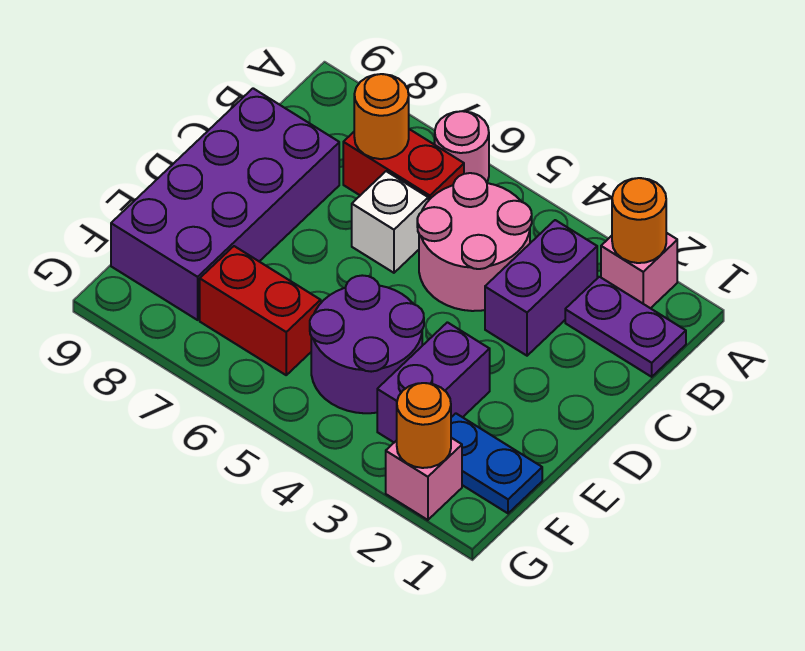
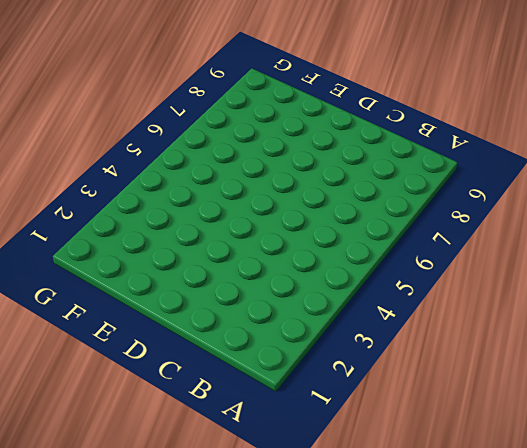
none -> pink brick A2 level 1
none -> pink round brick A6 level 1
none -> purple plate B1:B2 level 1

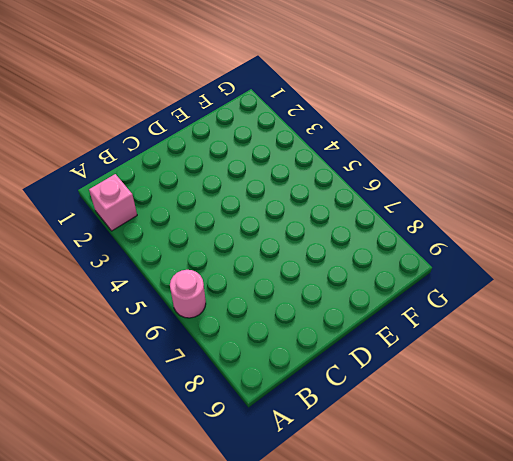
none -> purple plate B1:B2 level 1
none -> purple brick B3:C3 level 1
none -> pink round brick B4:C5 level 1

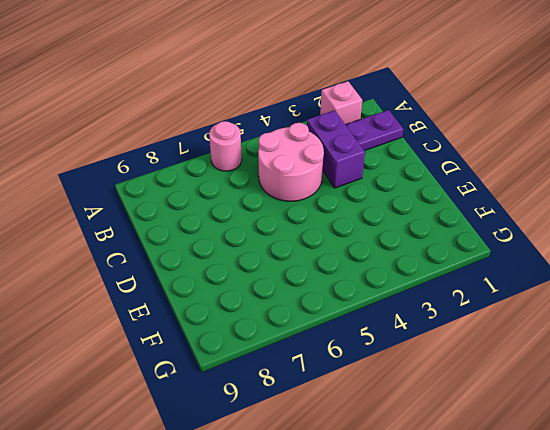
none -> red brick B6:B7 level 1
none -> white brick C6 level 1
none -> purple brick C8:F9 level 1

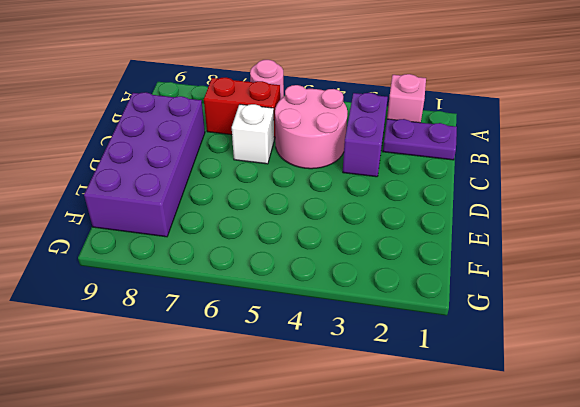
none -> purple brick E3:F3 level 1
none -> purple round brick E4:F5 level 1
none -> blue plate F1:F2 level 1

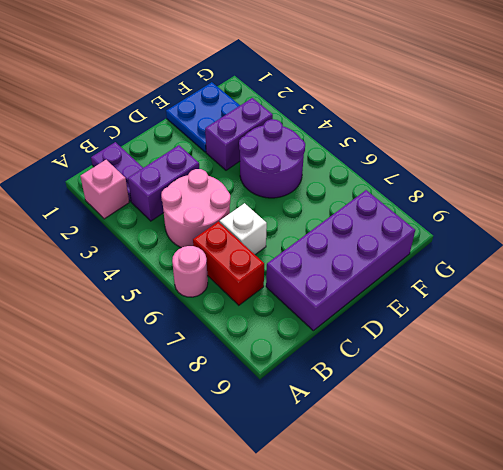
blue plate E1:F2 level 1 -> blue plate F1:F2 level 1
none -> red brick F6:F7 level 1
none -> pink brick G2 level 1
none -> orange round brick A2 level 2

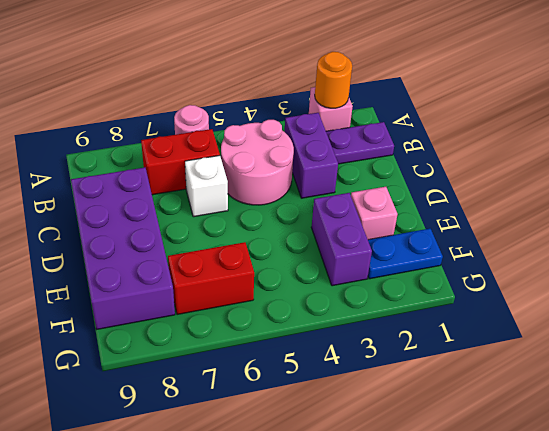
pink brick E2 level 1 -> pink brick G2 level 1
none -> purple round brick E4:F5 level 1
none -> orange round brick B7 level 2
none -> orange round brick G2 level 2

